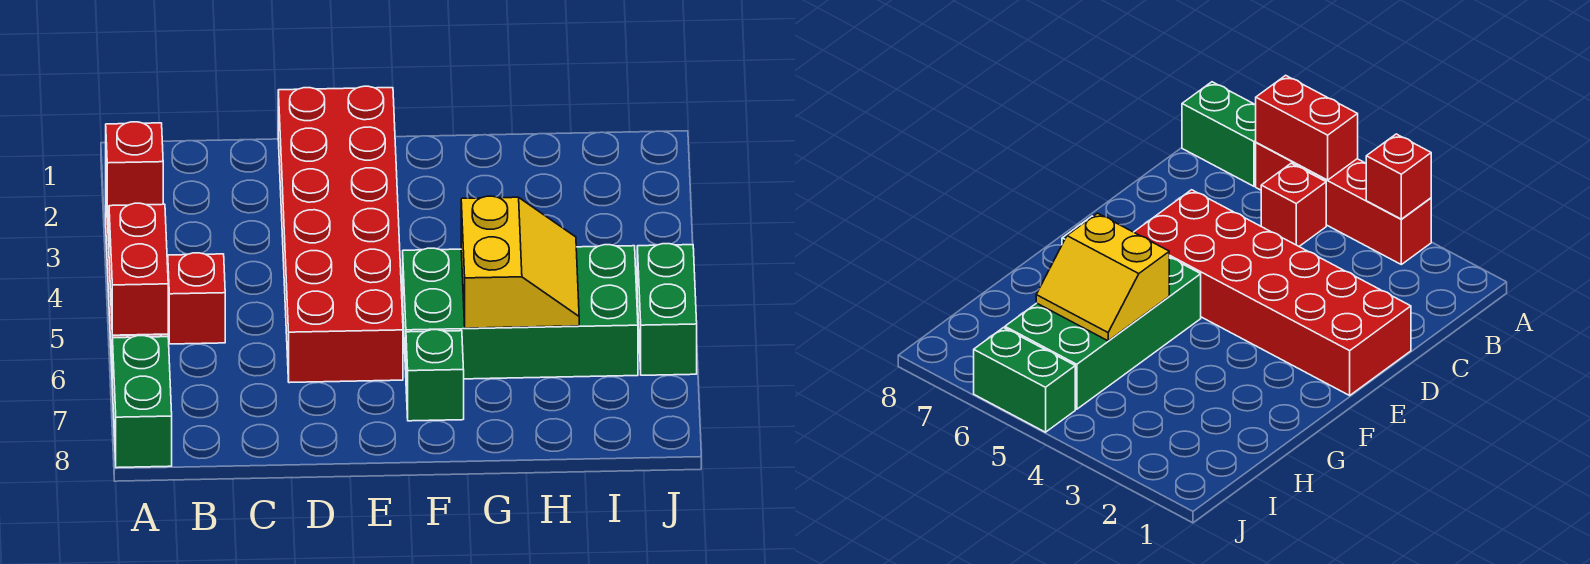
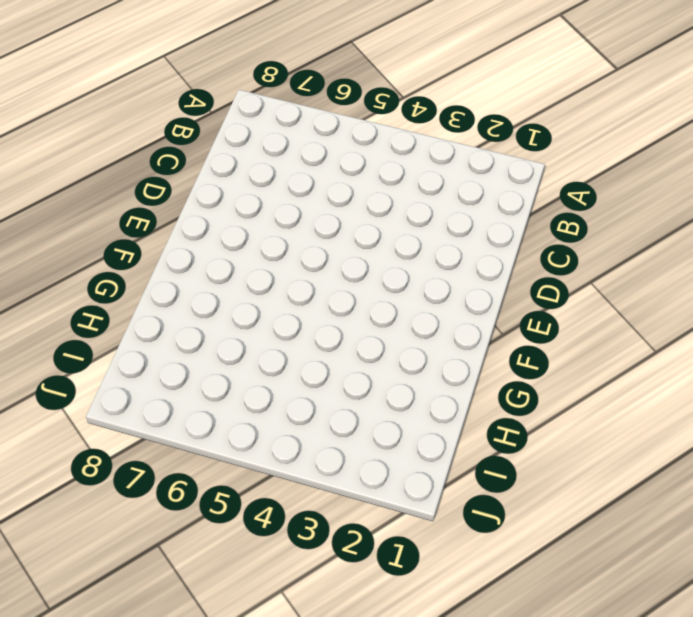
none -> red brick A3:A6 level 1
none -> green brick A7:A8 level 1

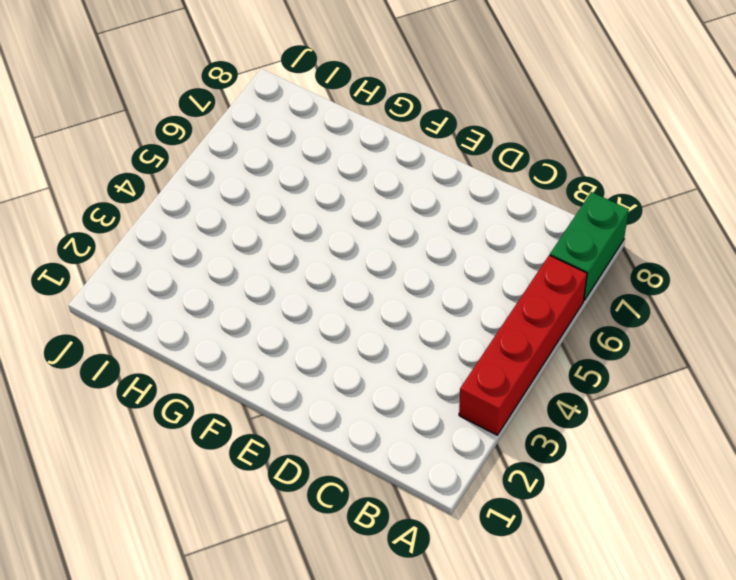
none -> red brick B5 level 1
none -> red brick D1:E6 level 1

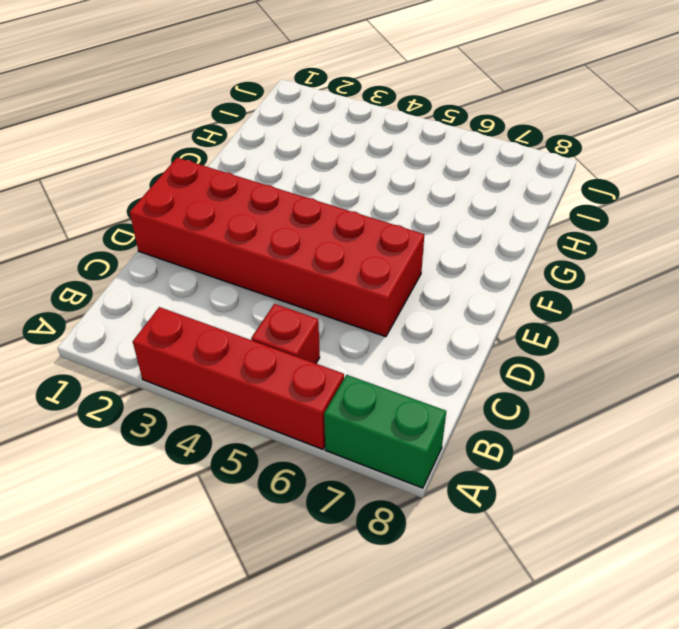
none -> green brick F5:I6 level 1
none -> green brick F7 level 1

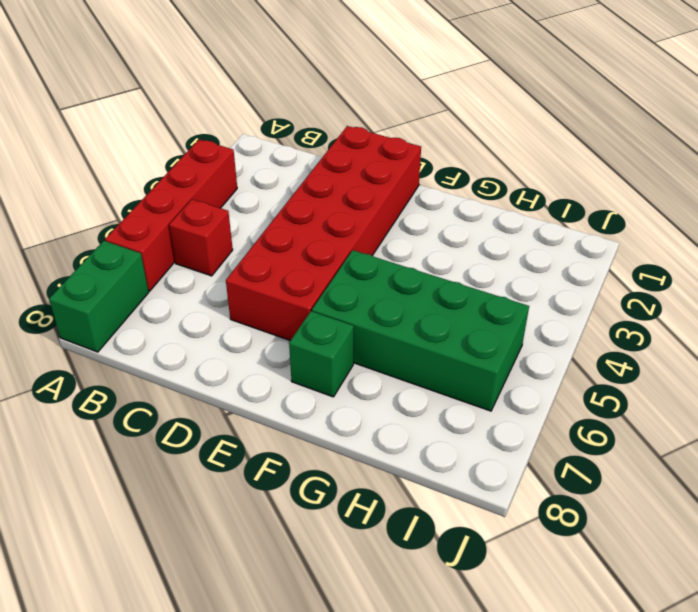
none -> green brick J5:J6 level 1
none -> red brick A3 level 2

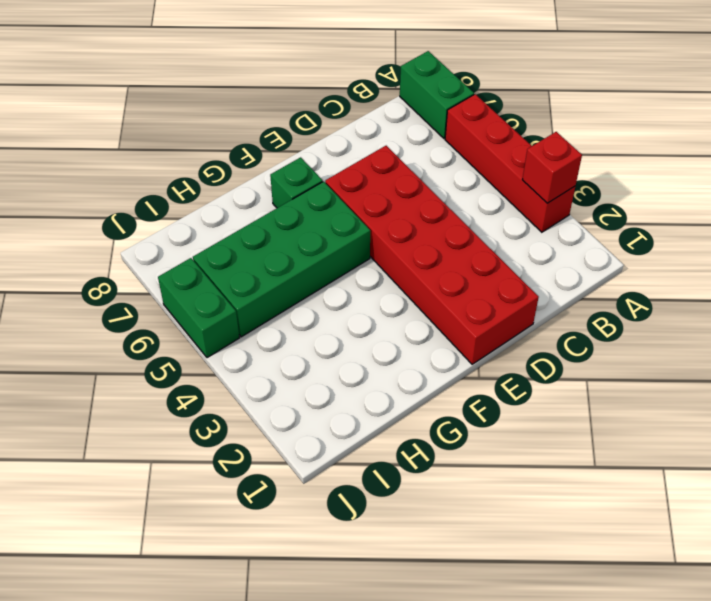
none -> red brick B5 level 1
none -> red brick A5:A6 level 2

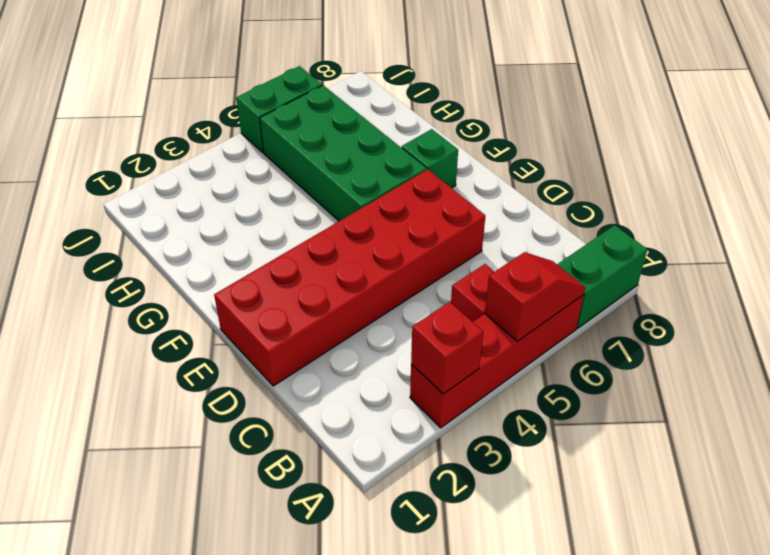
red slope A5:A6 level 2 top 5 -> red brick A5:A6 level 2
none -> yellow slope G5:H6 level 2 top G

